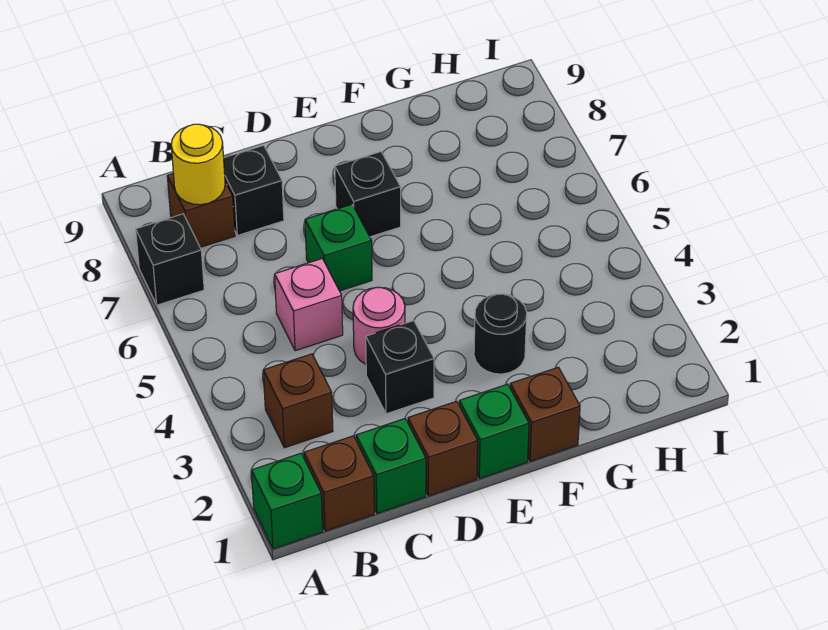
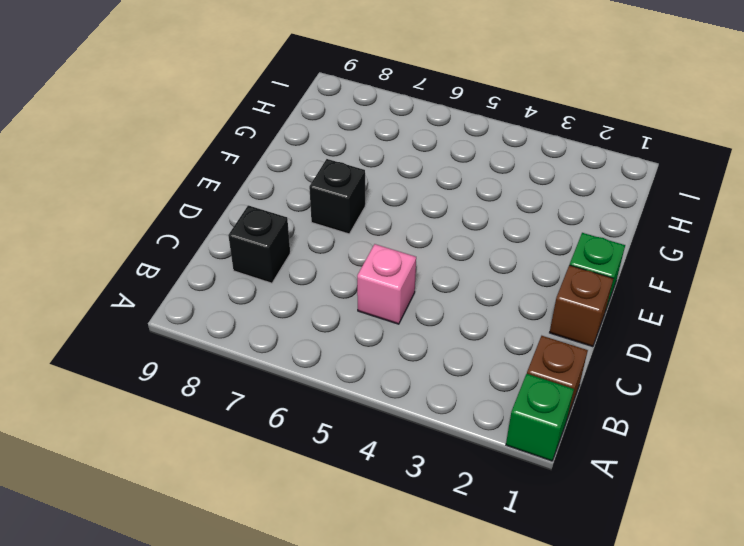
none -> black brick A7 level 1
none -> brown brick B3 level 1
none -> brown brick B8 level 1

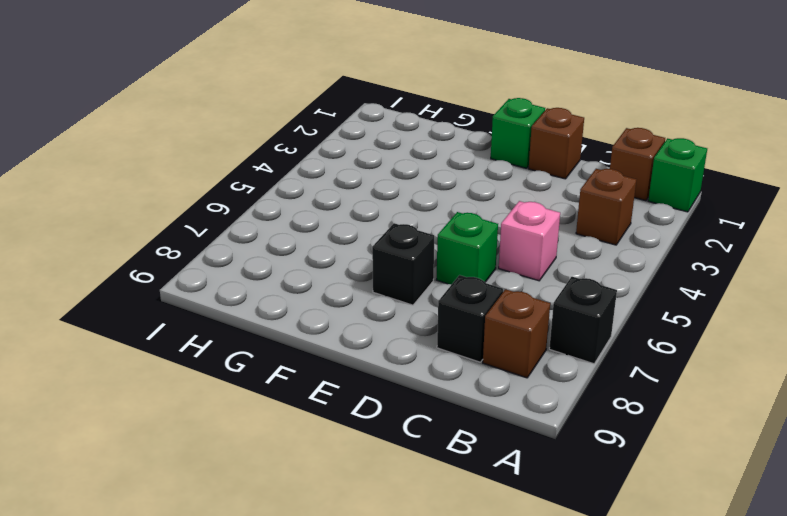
none -> green brick C1 level 1
none -> black brick D3 level 1
none -> pink round brick D4 level 1

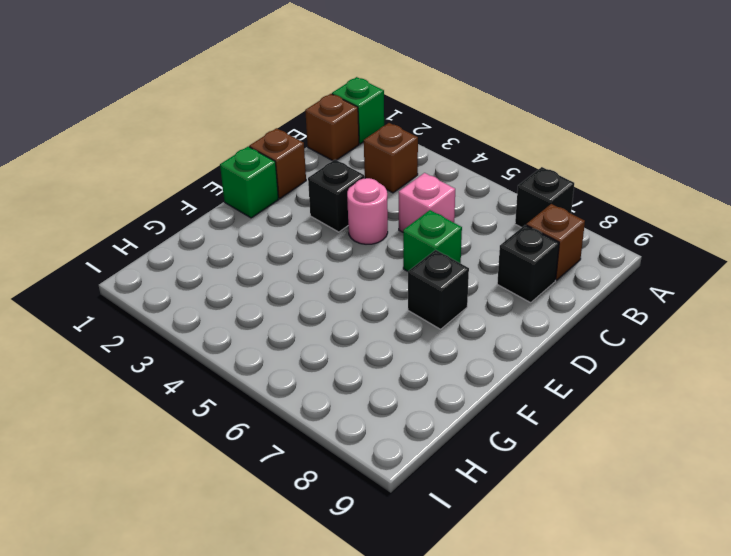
none -> green brick C1 level 1
none -> brown brick F1 level 1
none -> black round brick F3 level 1

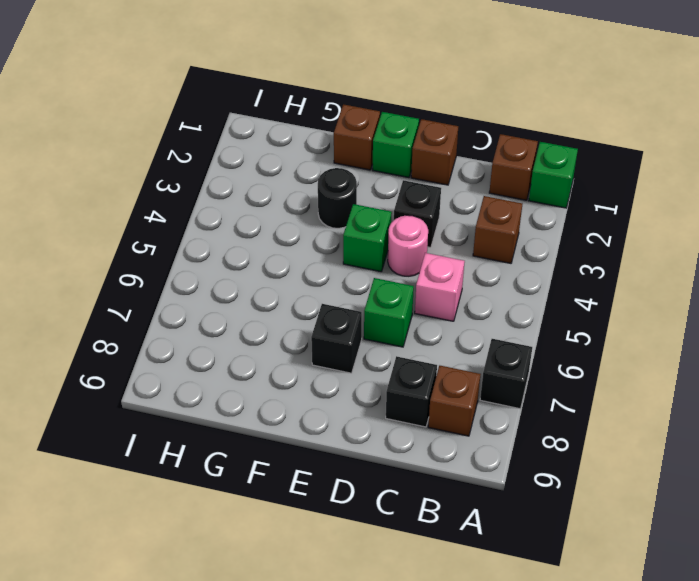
green brick E4 level 1 -> green brick C1 level 1
none -> yellow round brick B8 level 2

